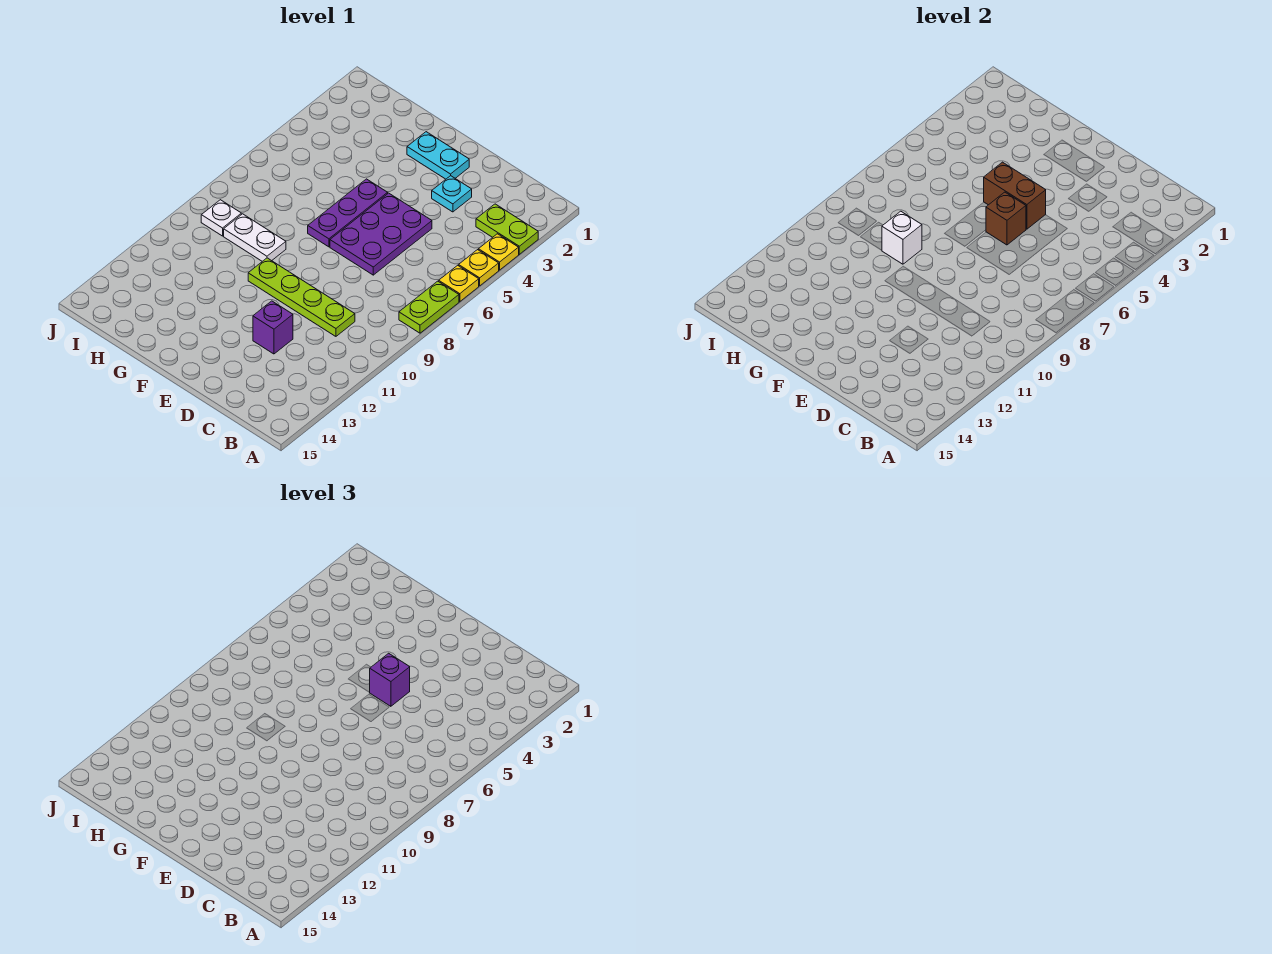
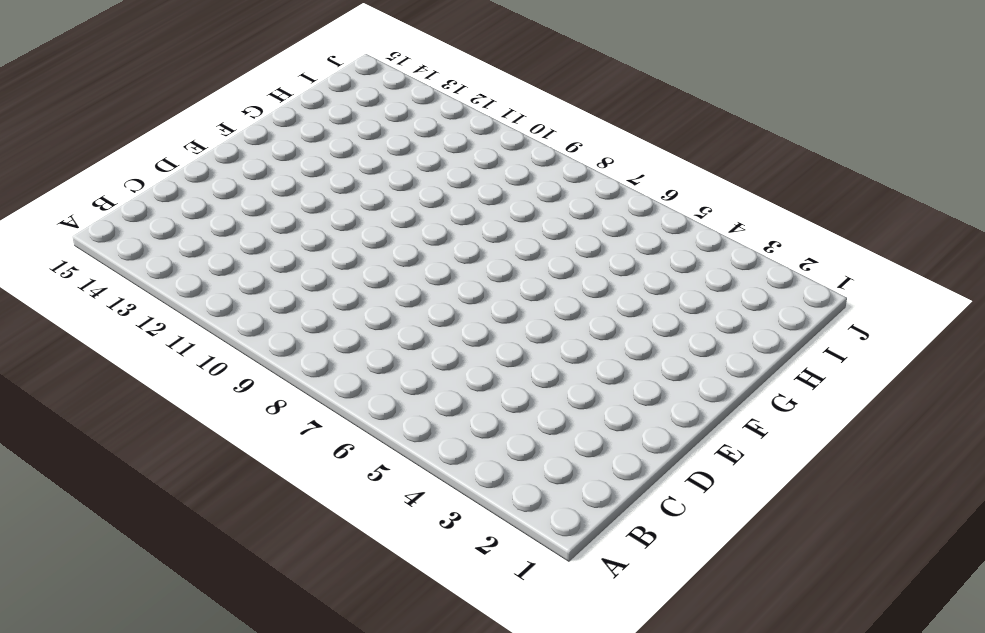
none -> lime plate A3:B3 level 1
none -> yellow plate A4 level 1
none -> yellow plate A5 level 1

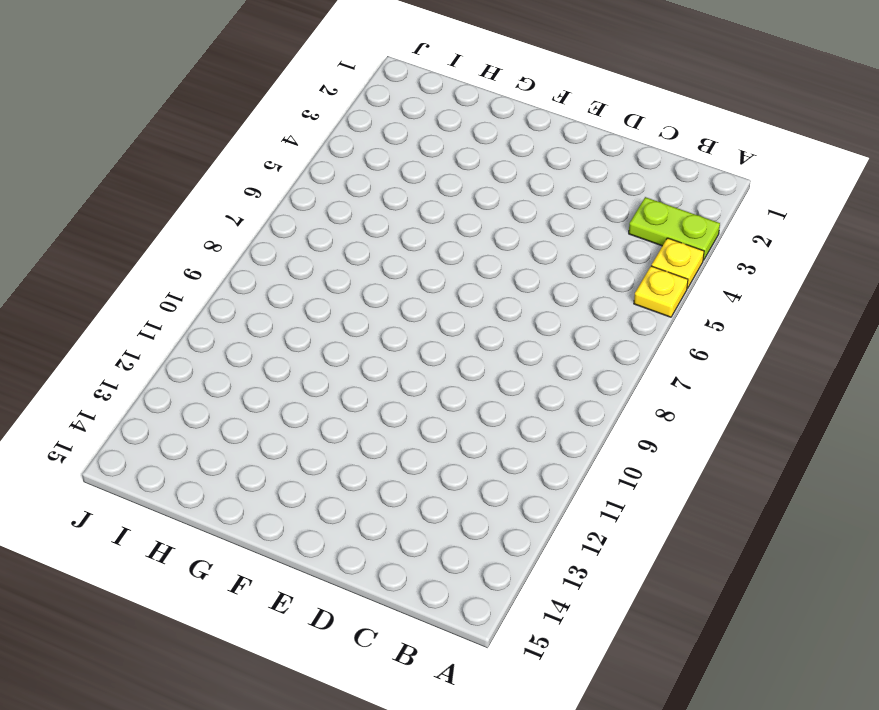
none -> yellow plate A6 level 1
none -> lime plate A7:A8 level 1
none -> lime plate C10:F10 level 1

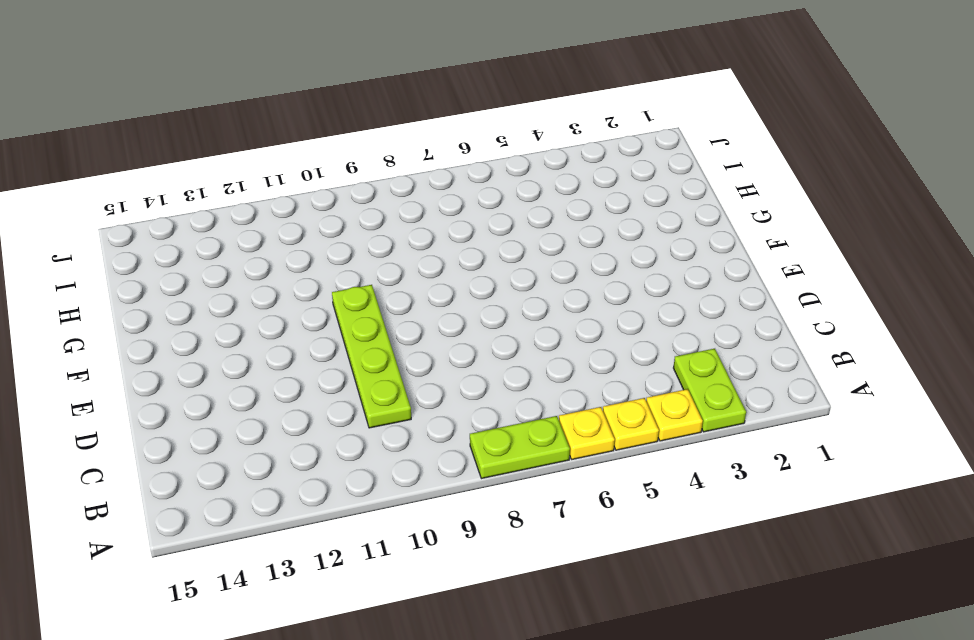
none -> cyan plate D3 level 1
none -> purple plate D5:E7 level 1
none -> purple brick D12 level 1

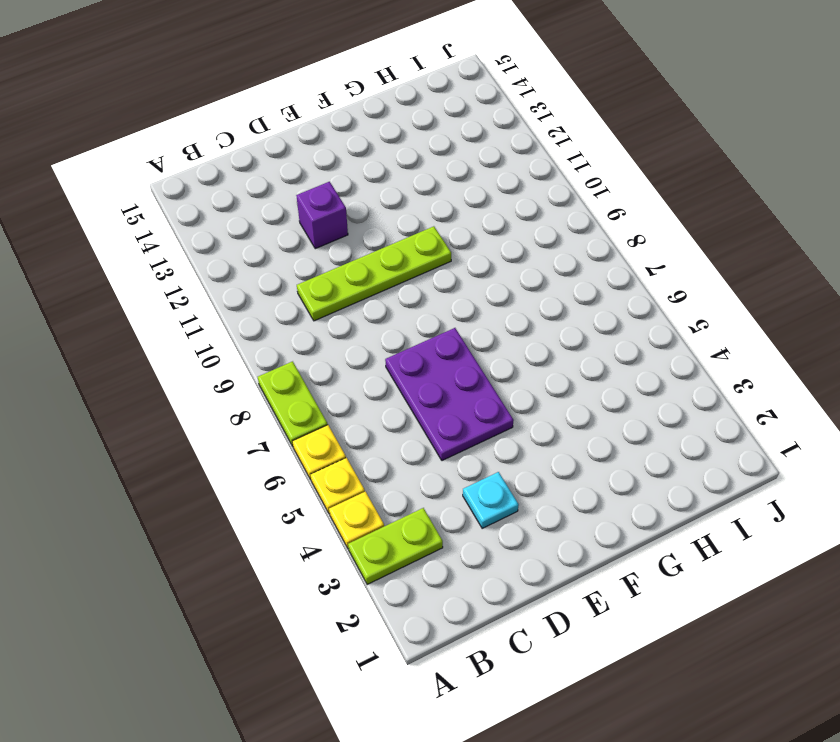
none -> cyan plate E2:F2 level 1
none -> purple plate F5:F7 level 1
none -> white plate G9:H9 level 1

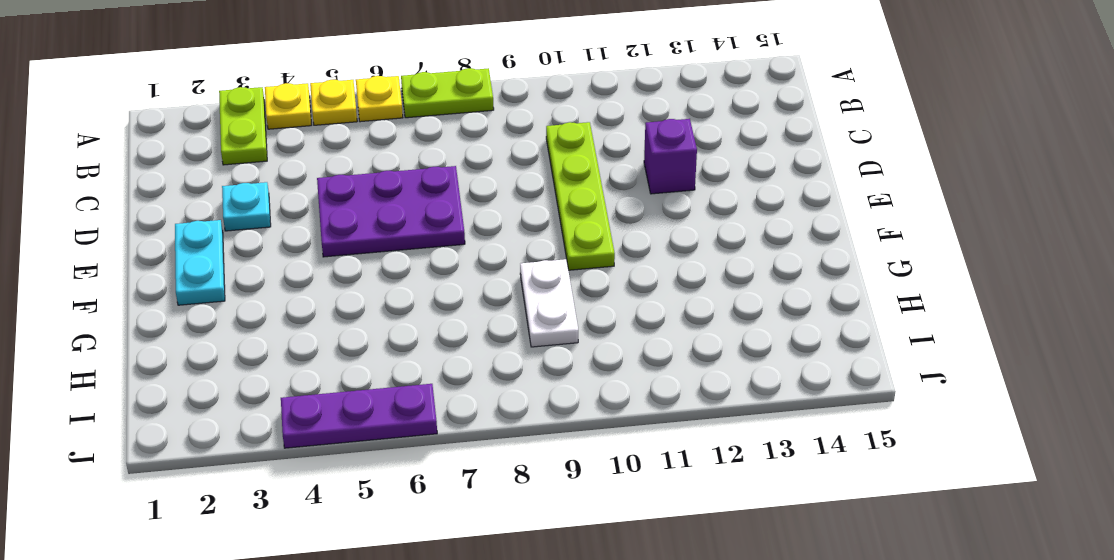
purple plate J4:J6 level 1 -> purple plate F5:F7 level 1
none -> white plate I9 level 1
none -> brown brick E5:F5 level 2
none -> brown brick E6 level 2

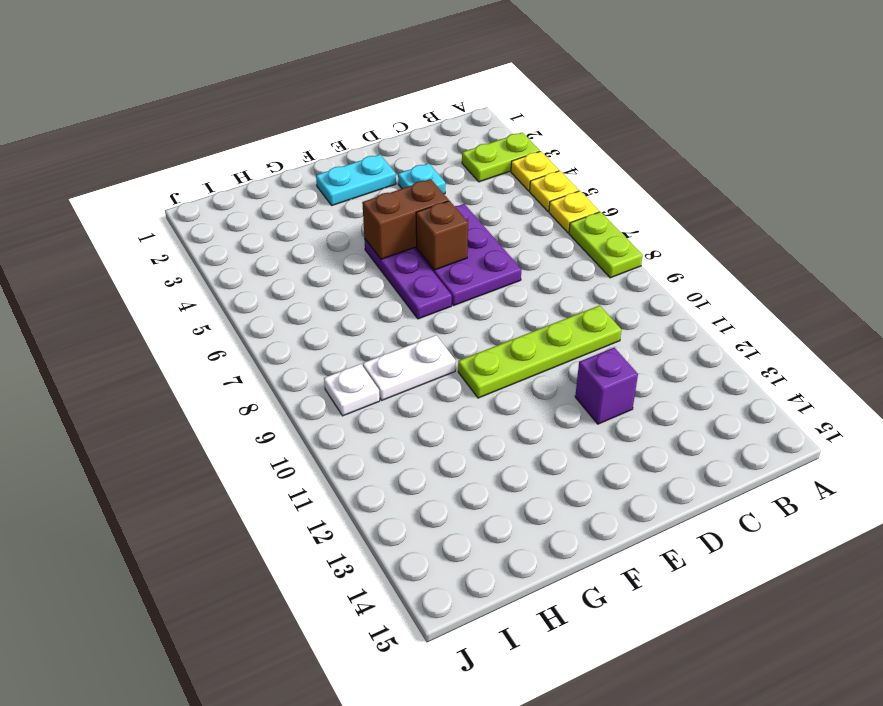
none -> white brick G9 level 2
none -> purple brick E5 level 3

